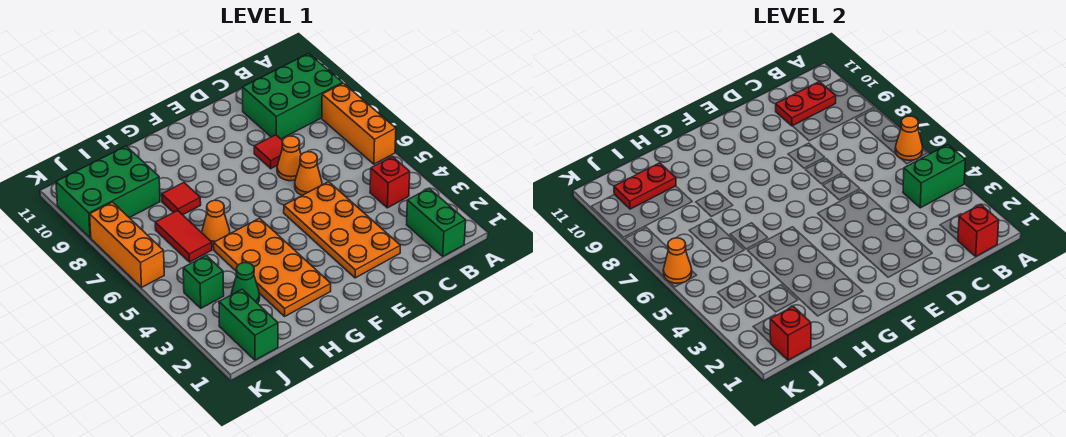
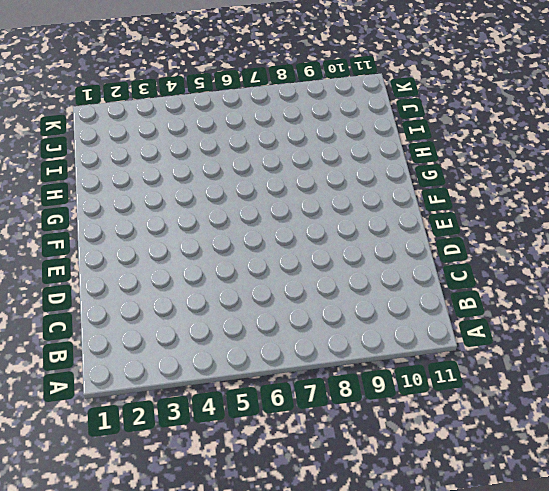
none -> orange brick A6:A8 level 1
none -> green brick A9:C10 level 1
none -> green brick B1:B2 level 1

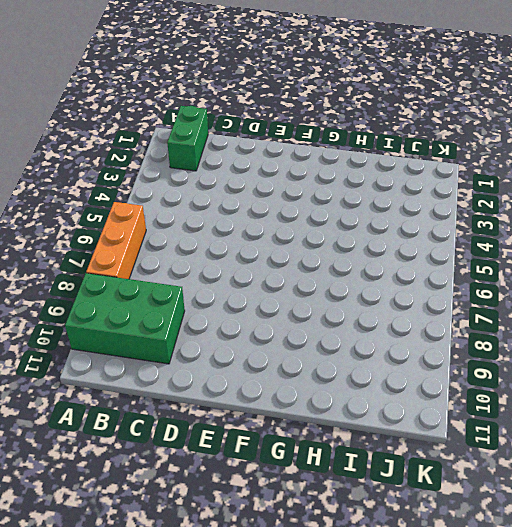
none -> red brick B4 level 1
none -> orange plate D2:E5 level 1
none -> orange cone D6 level 1

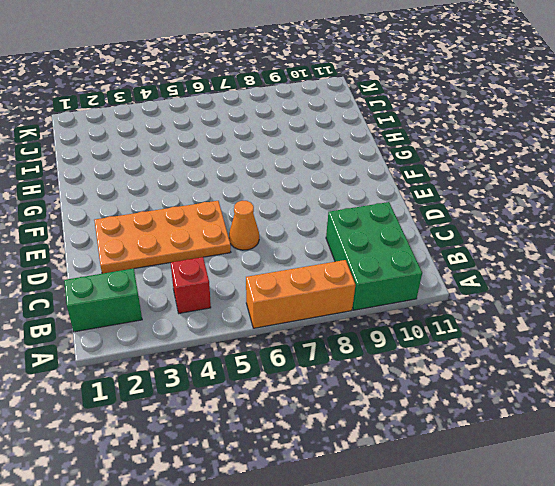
none -> orange cone D7 level 1
none -> red tile D8 level 1
none -> orange plate G2:H5 level 1

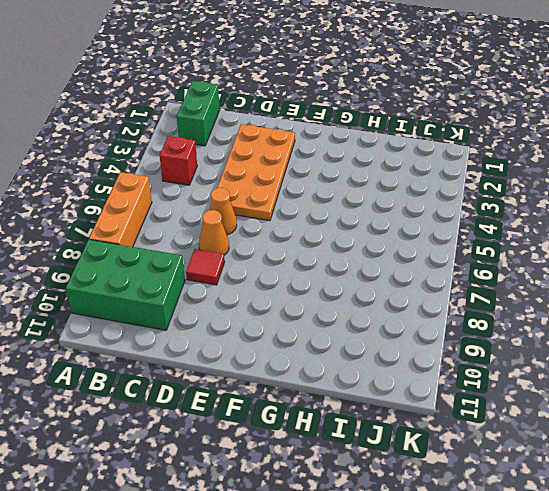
none -> orange plate G2:H5 level 1
none -> orange cone H6 level 1
none -> red tile H8 level 1

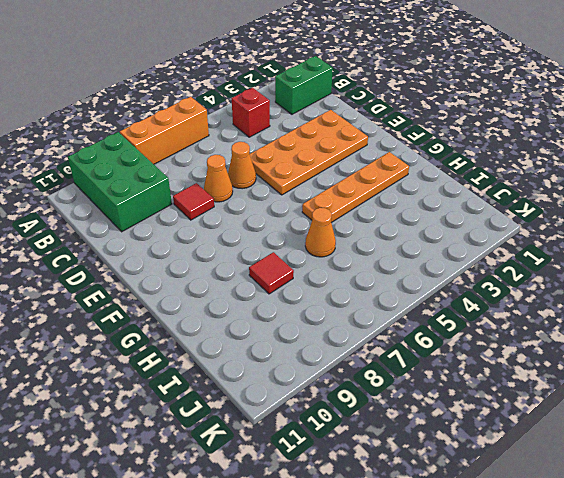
orange plate G2:G5 level 1 -> orange plate G2:H5 level 1
none -> green cone I3 level 1
none -> red tile I6:I7 level 1
none -> green brick I9:K10 level 1

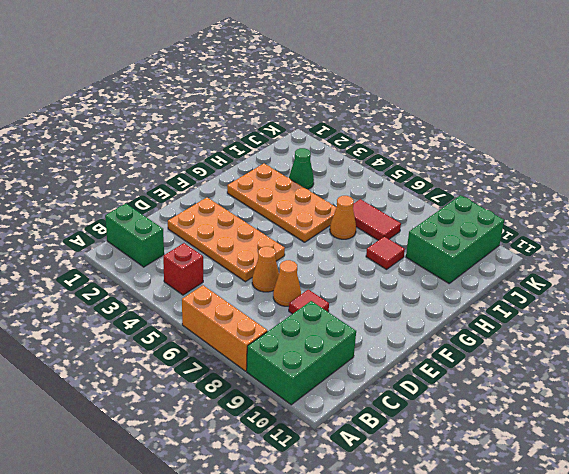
none -> green brick J1:J2 level 1
none -> green brick J4 level 1
none -> orange brick K6:K8 level 1

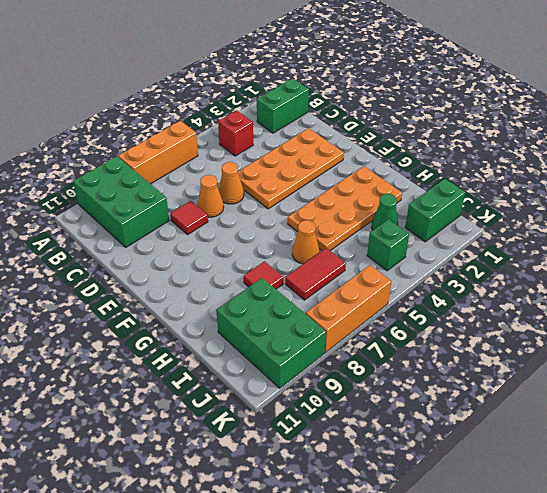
none -> green brick A4:B4 level 2
none -> orange cone A6 level 2
none -> red brick B1 level 2

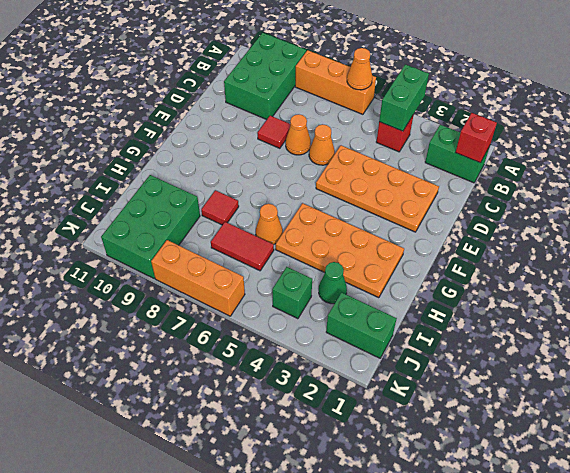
none -> red plate B10:C10 level 2
none -> red plate I10:J10 level 2
none -> red brick J1 level 2

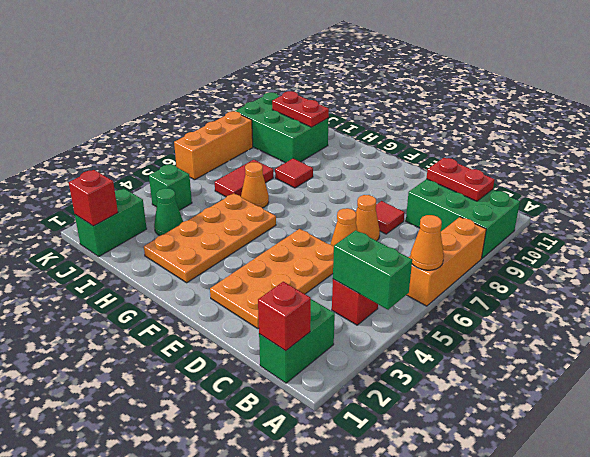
none -> orange cone K6 level 2

